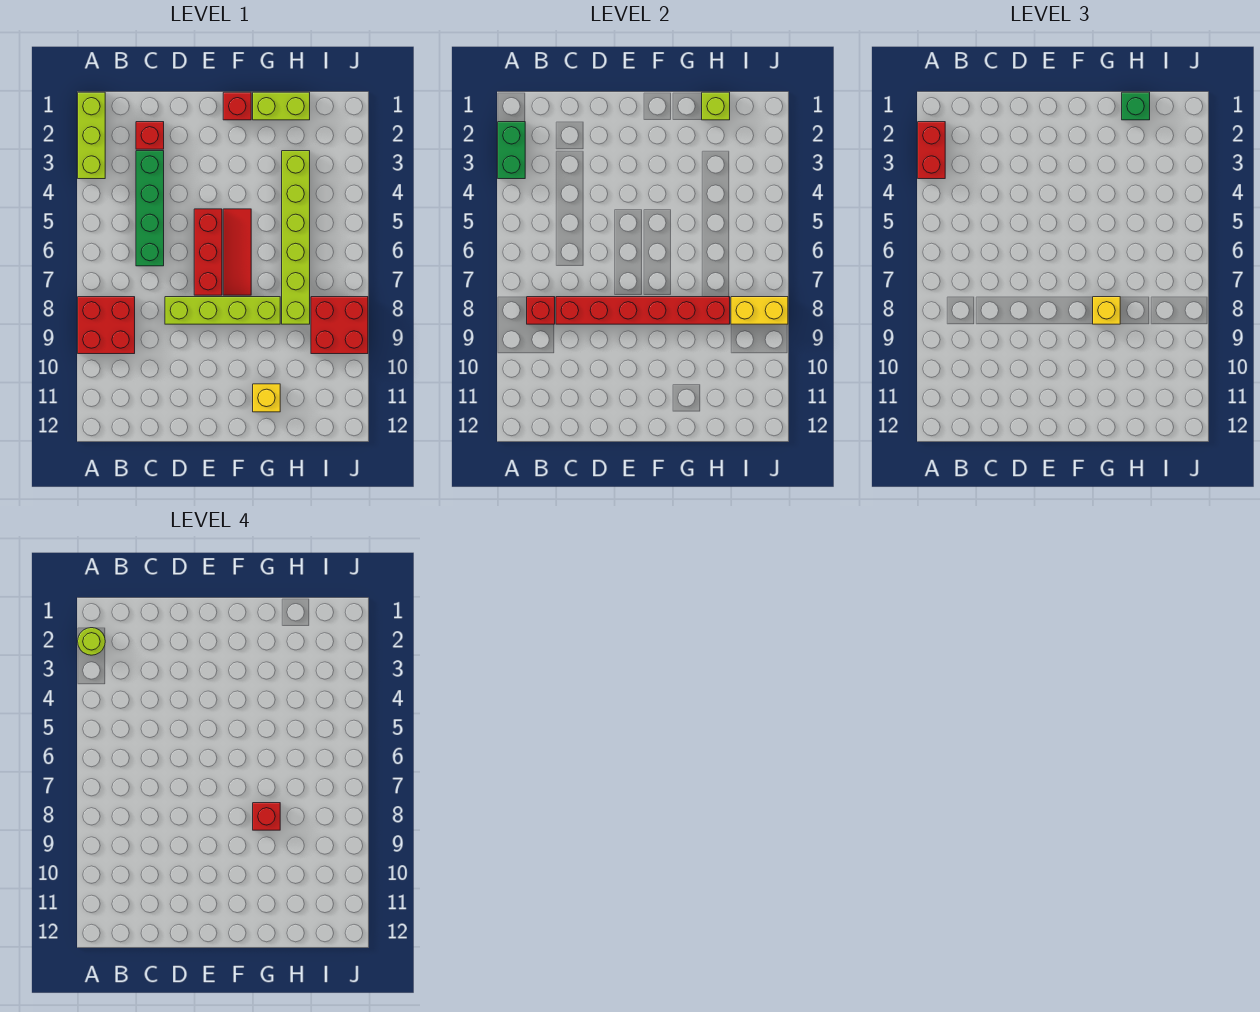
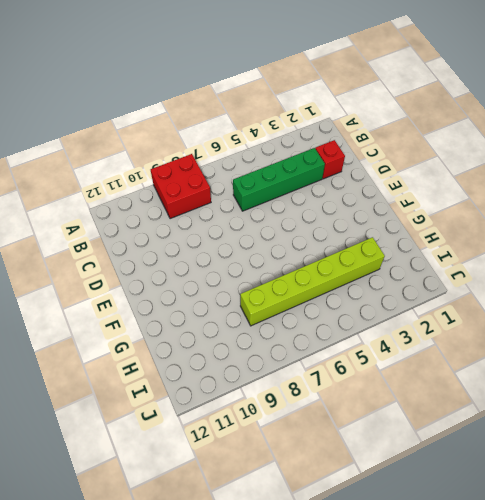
none -> lime brick A1:A3 level 1
none -> lime brick D8:G8 level 1
none -> red brick E5:E7 level 1

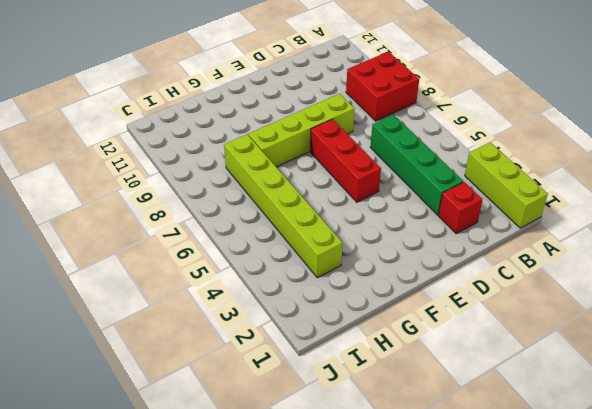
none -> red brick F1 level 1
none -> red tile F5:F7 level 1
none -> lime brick G1:H1 level 1

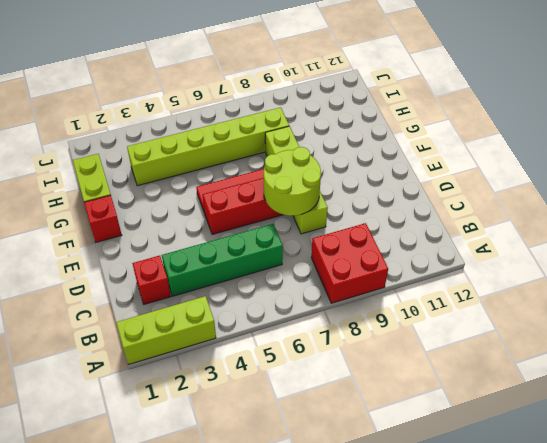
lime round brick D7:E8 level 2 -> red brick C8:H8 level 2
none -> yellow brick G11 level 1
none -> red brick I8:J9 level 1
none -> green brick A2:A3 level 2

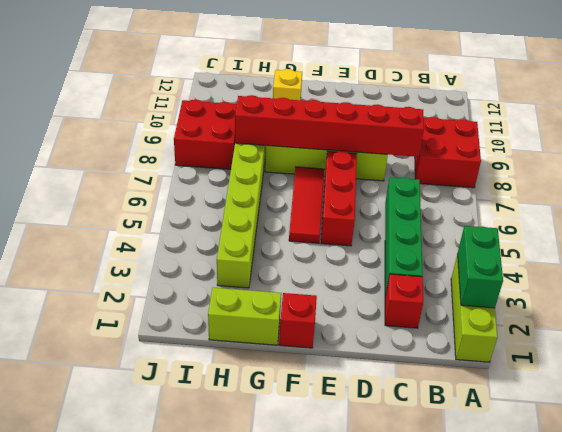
none -> red brick B8 level 2
none -> lime brick H1 level 2
none -> yellow brick I8:J8 level 2

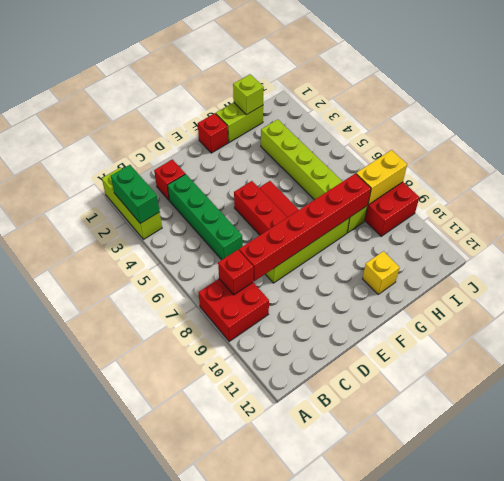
none -> red brick A2:A3 level 3
none -> yellow brick G8 level 3
none -> green brick H1 level 3

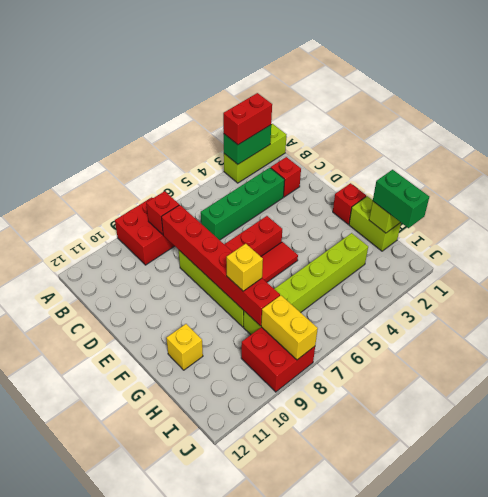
green brick H1:I1 level 3 -> green brick H1 level 3
none -> lime round brick A2 level 4
none -> red brick G8 level 4

